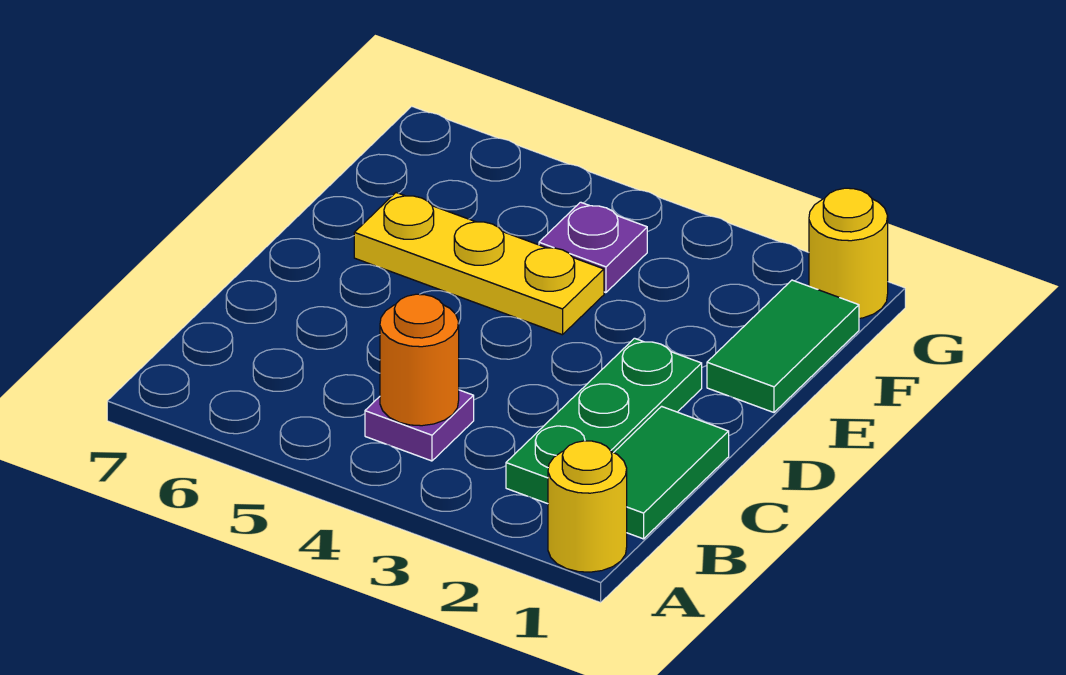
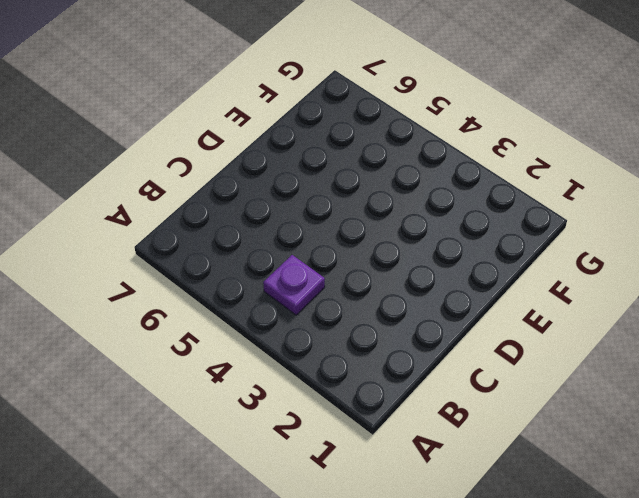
none -> yellow round brick A1 level 1
none -> green tile B1:C1 level 1

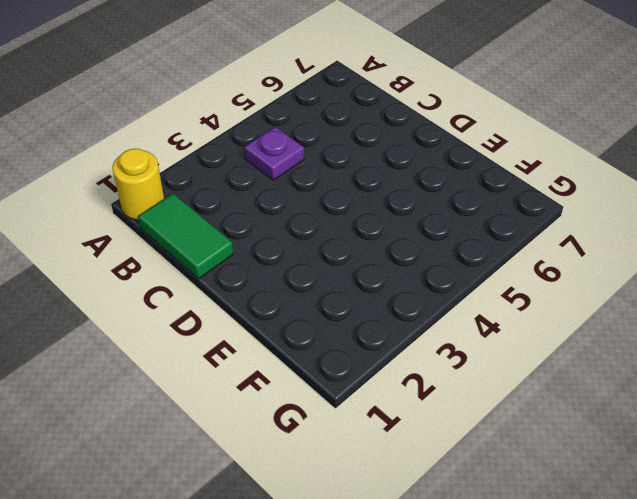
none -> green plate B2:D2 level 1
none -> green tile E1:F1 level 1

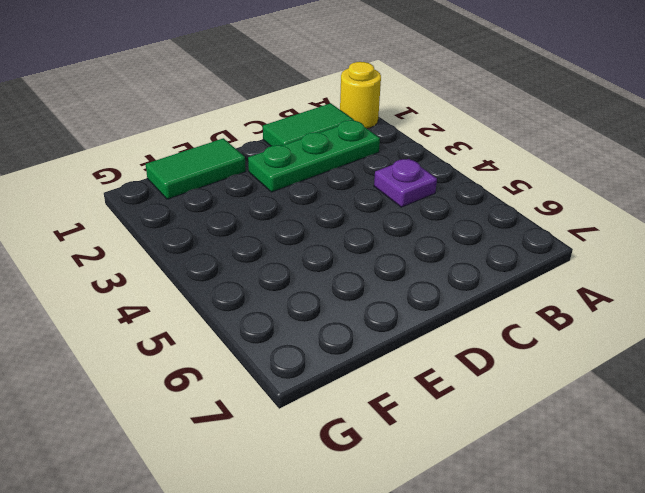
none -> yellow plate E4:E6 level 1
none -> purple plate F4 level 1

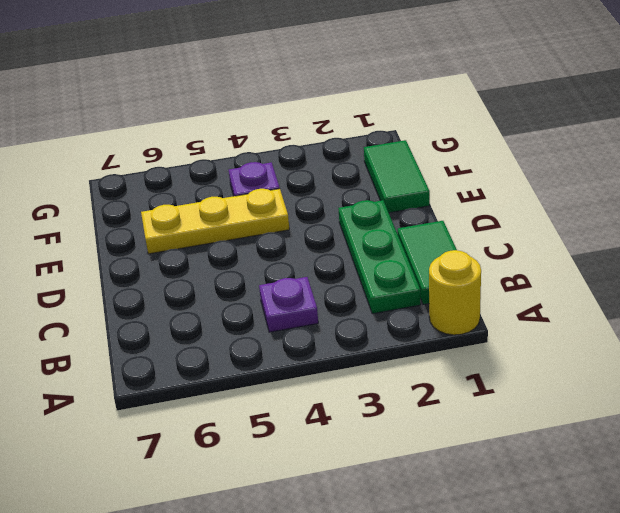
none -> yellow round brick G1 level 1
none -> orange round brick B4 level 2

